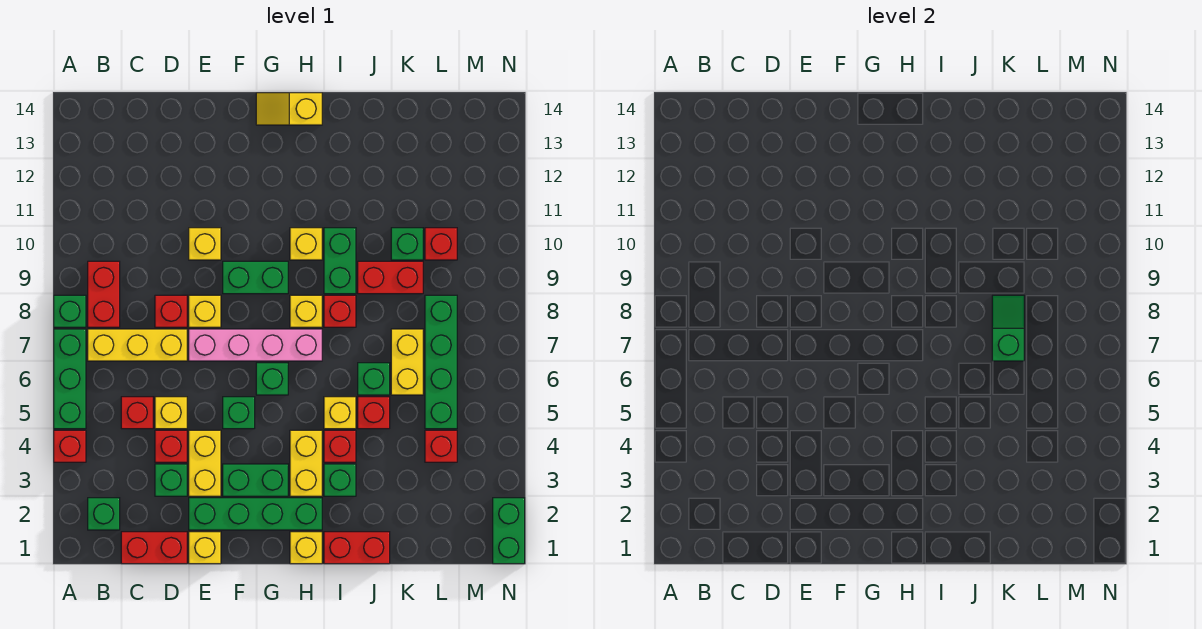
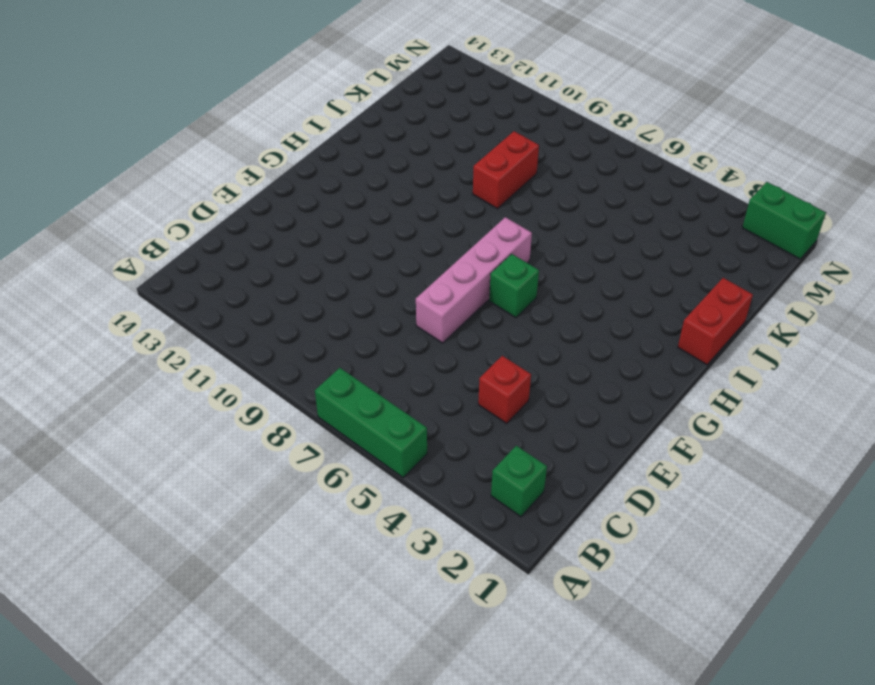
none -> red brick A4 level 1
none -> green brick A8 level 1
none -> yellow brick B7:D7 level 1
none -> red brick B8:B9 level 1

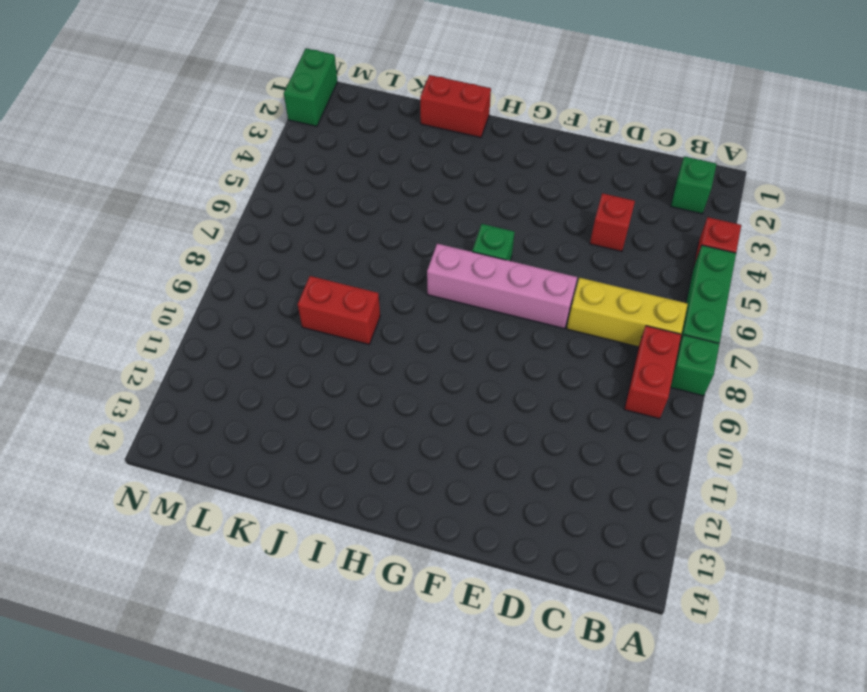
none -> red brick C1:D1 level 1
none -> red brick C5 level 1
none -> green brick D3 level 1
none -> yellow brick D5 level 1

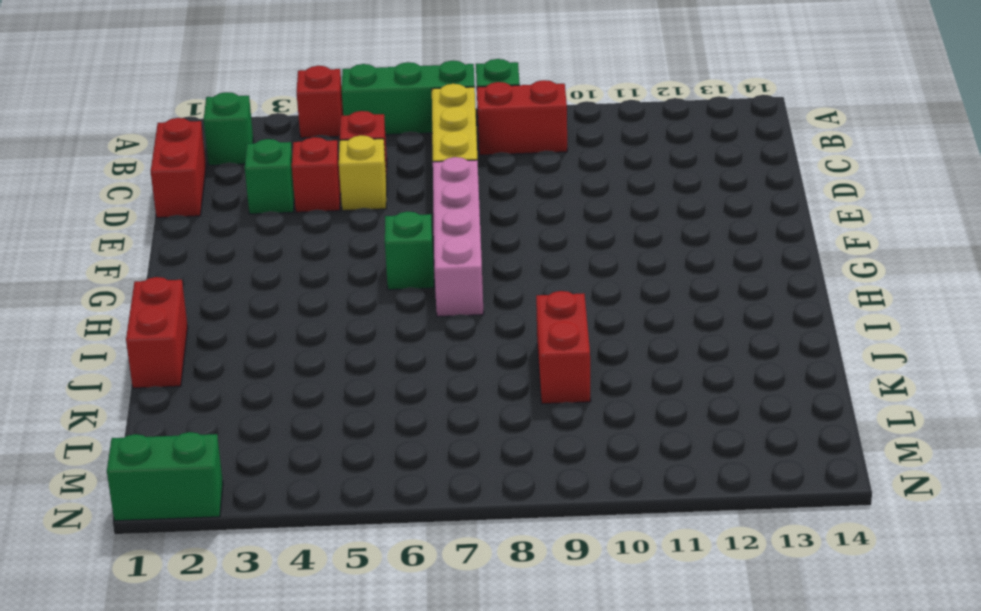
none -> red brick D8 level 1
none -> yellow brick E1 level 1
none -> green brick E2:H2 level 1
none -> yellow brick E3:E4 level 1

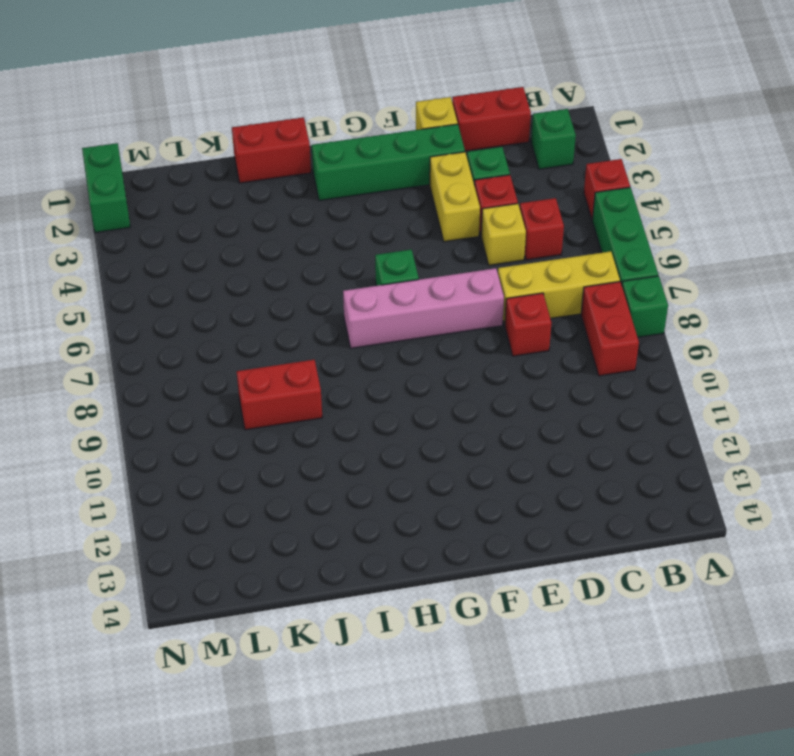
none -> yellow brick E8 level 1
none -> yellow brick E10 level 1
none -> green brick F3:G3 level 1
none -> green brick F5 level 1

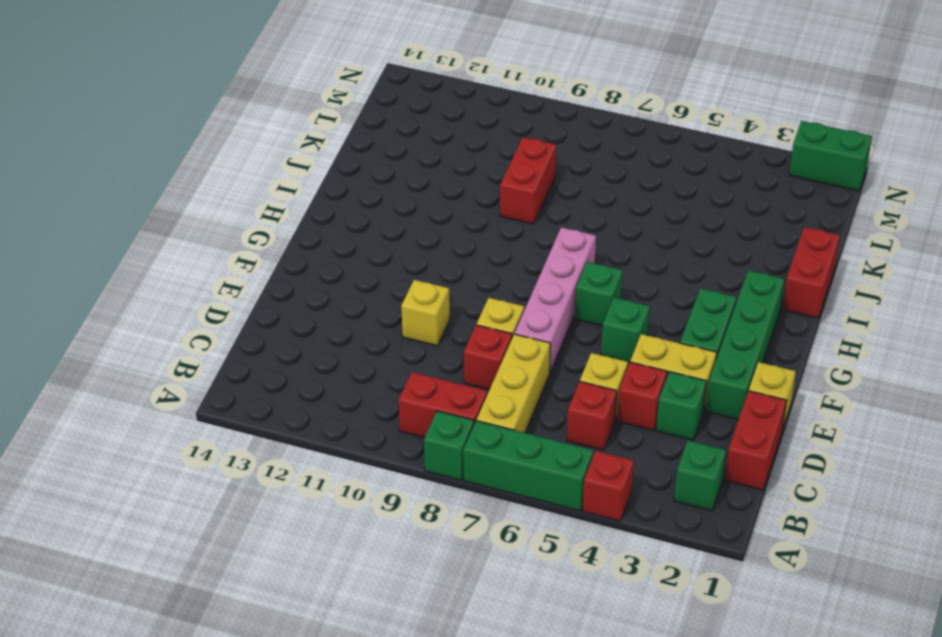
none -> green brick F9:G9 level 1
none -> yellow slope G14:H14 level 1 top H
none -> yellow brick H1 level 1
none -> yellow brick H3:H4 level 1

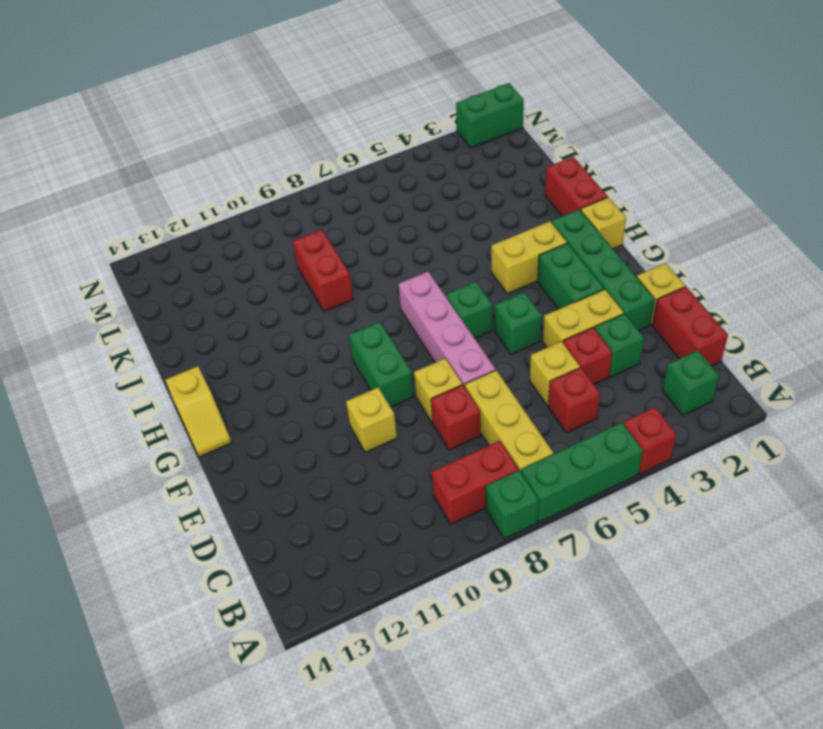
none -> yellow brick H8 level 1
none -> yellow brick H10 level 1
none -> green brick I3 level 1
none -> red brick I4 level 1

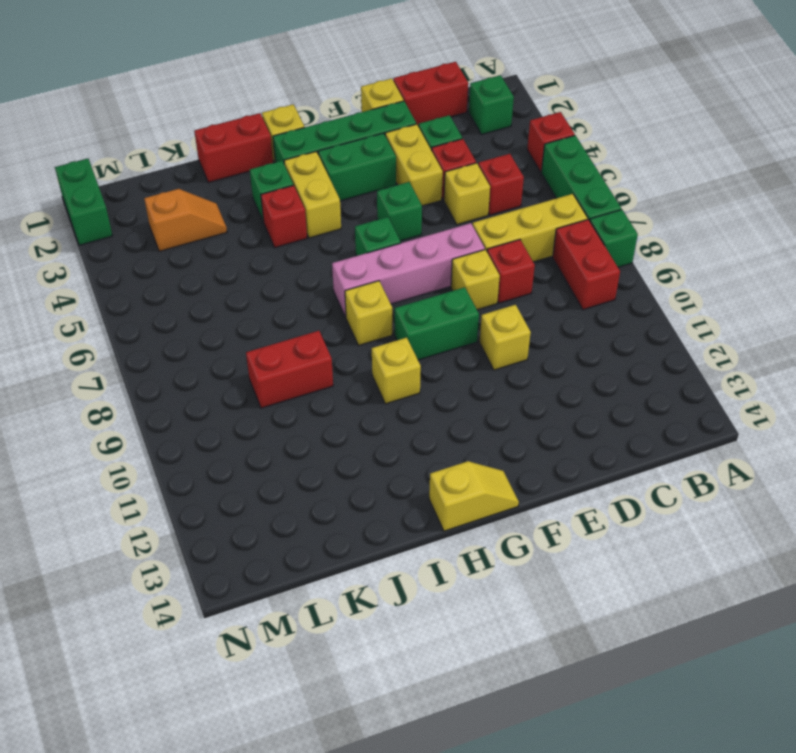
orange slope K3:L3 level 1 top L -> none
none -> yellow brick I5 level 1
none -> red brick I8 level 1
none -> green brick I9:I10 level 1
none -> red brick J5 level 1

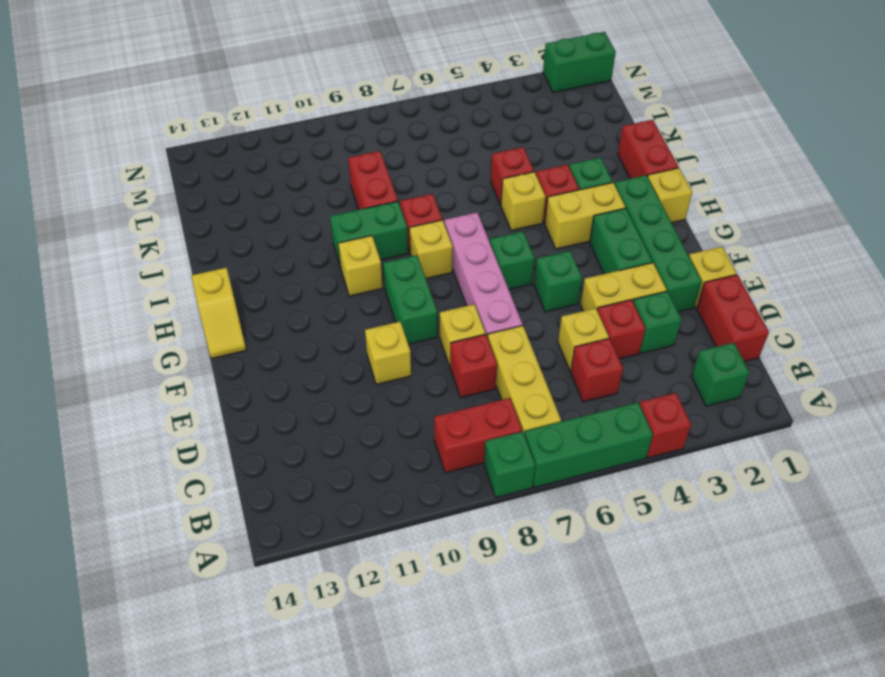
none -> green brick J6 level 1
none -> yellow brick K6:K7 level 1
none -> green brick K10 level 1
none -> red brick L4 level 1

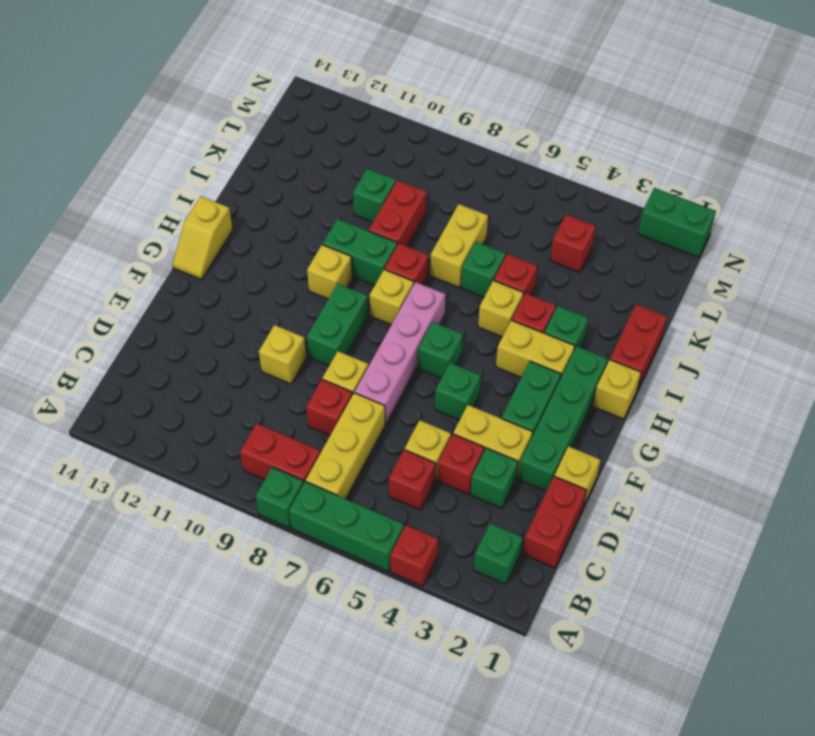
yellow brick J7:K7 level 1 -> yellow brick K6:K7 level 1
none -> green brick L5:L8 level 1
none -> red brick L10 level 1
none -> green slope K7:K8 level 2 top 7

